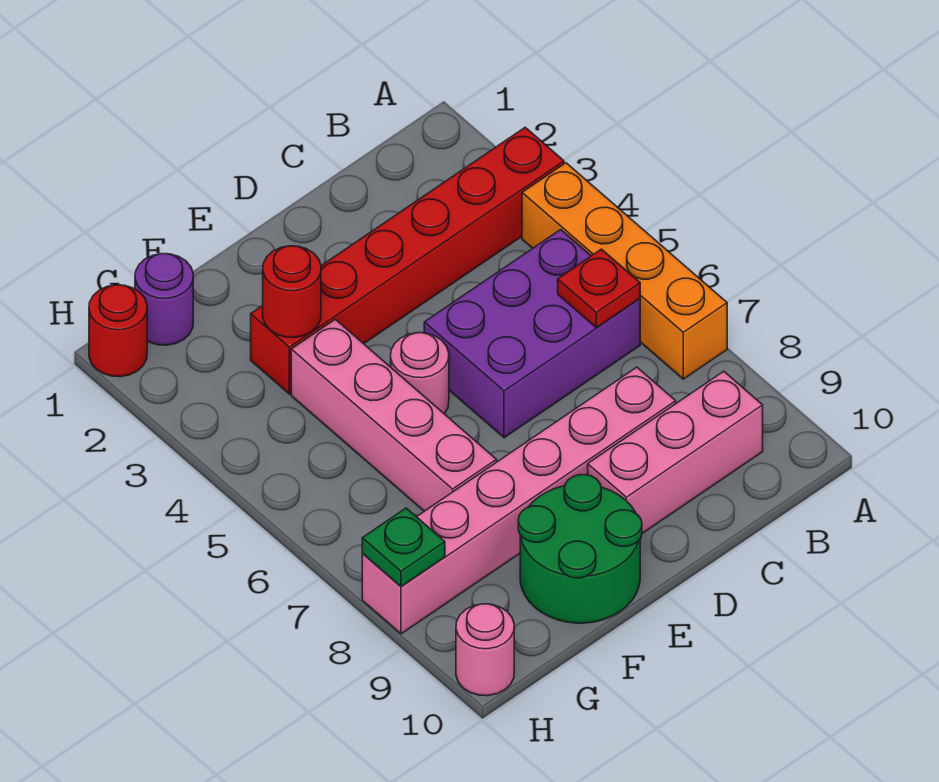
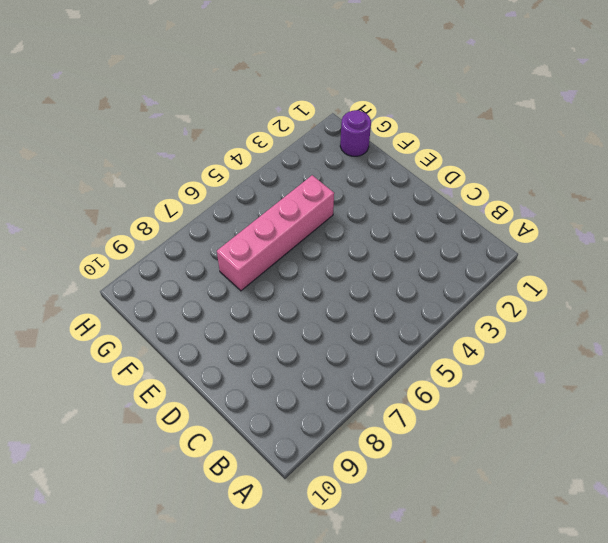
none -> red brick A3:F3 level 1
none -> orange brick A4:A7 level 1
none -> purple brick B5:D6 level 1

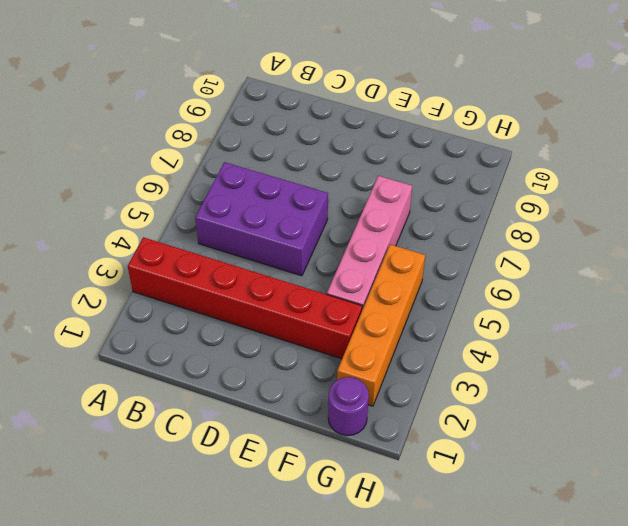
orange brick G2:G5 level 1 -> orange brick A4:A7 level 1
none -> pink brick B9:D9 level 1
none -> pink brick C8:H8 level 1
none -> pink round brick E5 level 1

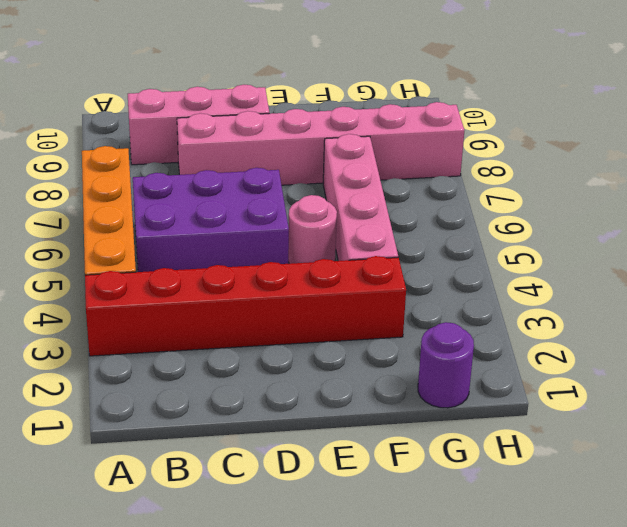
none -> green round brick E9:F10 level 1
none -> red round brick H1 level 1
none -> pink round brick H10 level 1

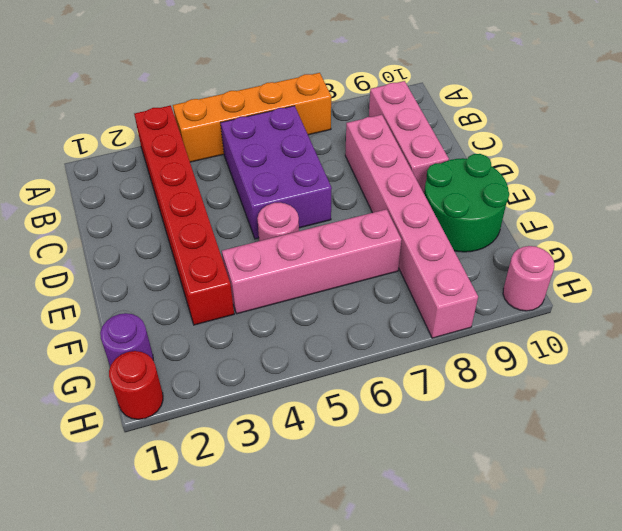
none -> red plate B6 level 2
none -> red round brick F3 level 2
none -> green plate H8 level 2

